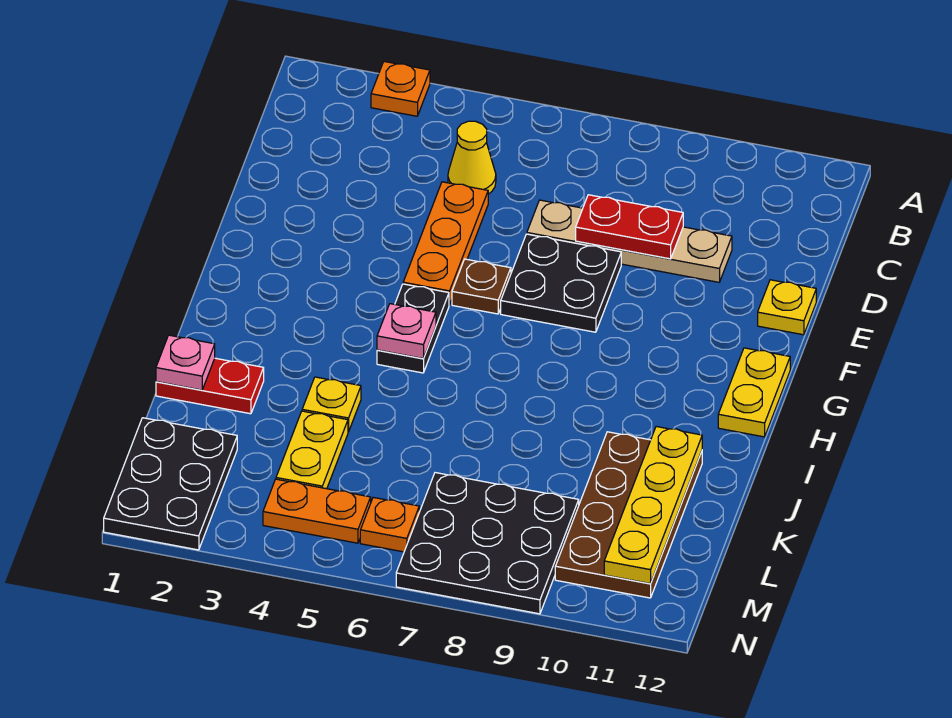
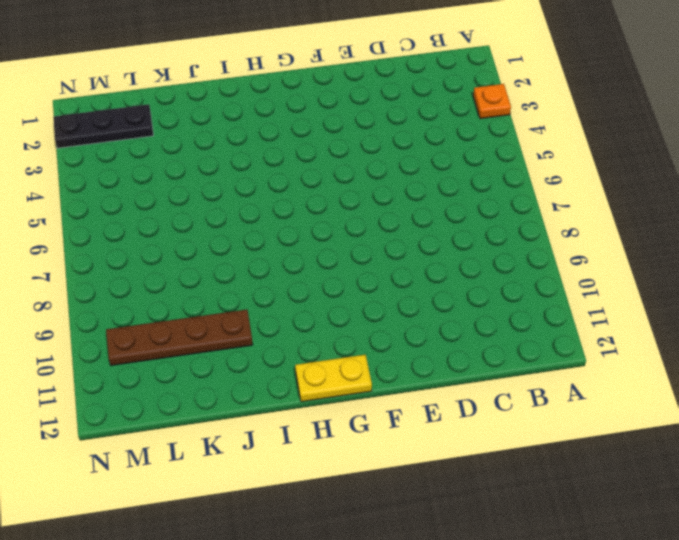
brown plate J10:M10 level 1 -> brown plate J10:M11 level 1
black plate L2:N2 level 1 -> black plate L1:N2 level 1
none -> yellow cone C5 level 1
none -> orange plate D5:F5 level 1
none -> tan plate D7:D10 level 1

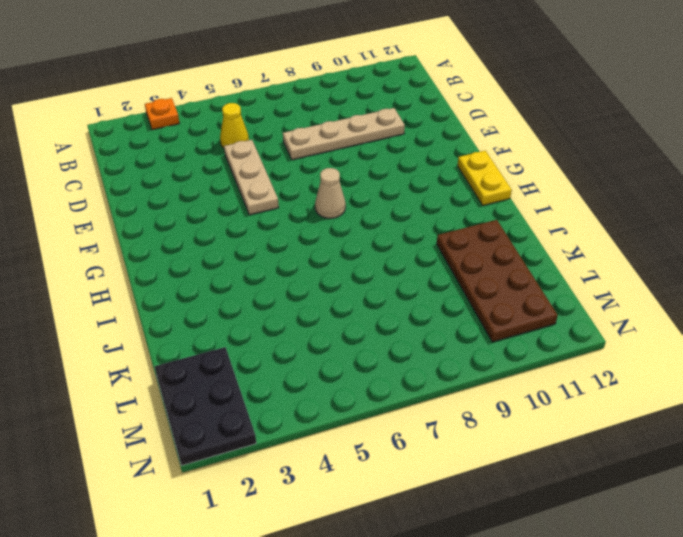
tan plate D5:F5 level 1 -> orange plate D5:F5 level 1
tan cone G7 level 1 -> none
none -> black plate E7:F8 level 1
none -> yellow plate E12 level 1
none -> brown plate F6 level 1

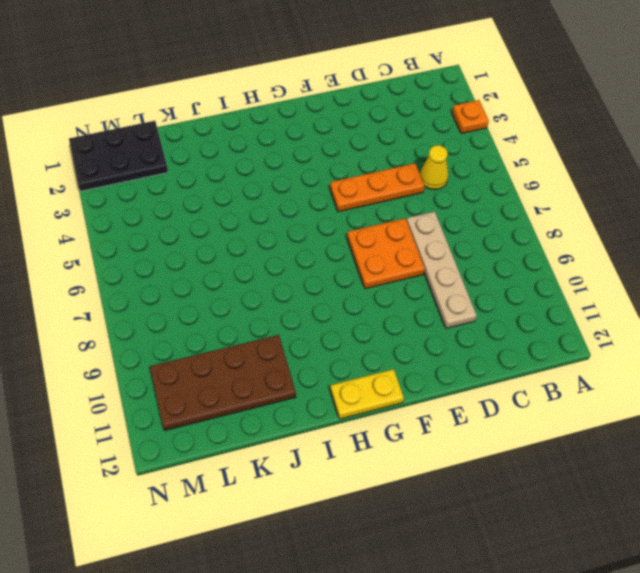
orange plate E7:F8 level 1 -> black plate E7:F8 level 1
none -> yellow plate E12 level 1
none -> brown plate F6 level 1
none -> black plate G5:H5 level 1

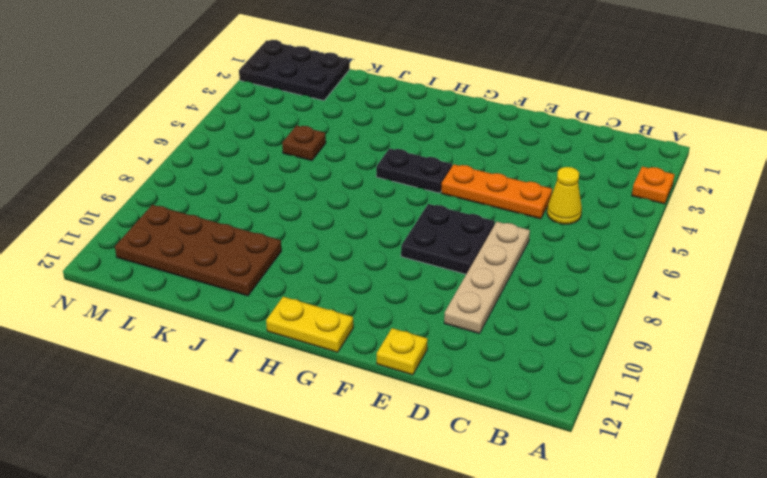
brown plate K5 level 1 -> brown plate F6 level 1
none -> red plate J1:J2 level 1
none -> yellow plate J4 level 1
none -> yellow plate K4:L4 level 1

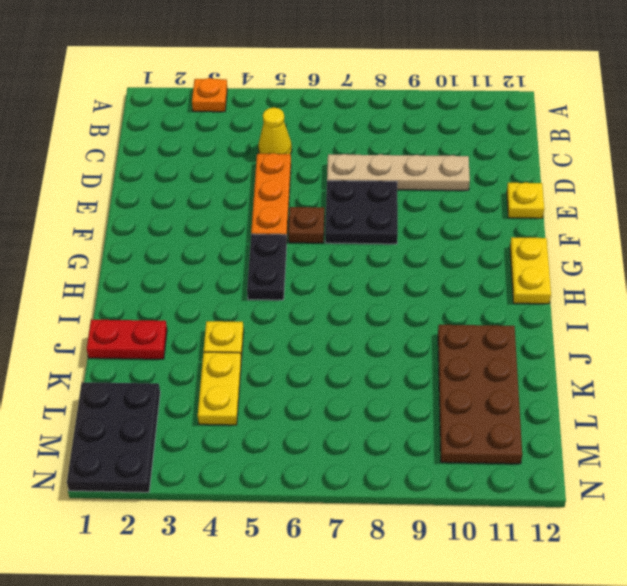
none -> black plate L7:N9 level 1
none -> orange plate M4:M5 level 1
none -> orange plate M6 level 1

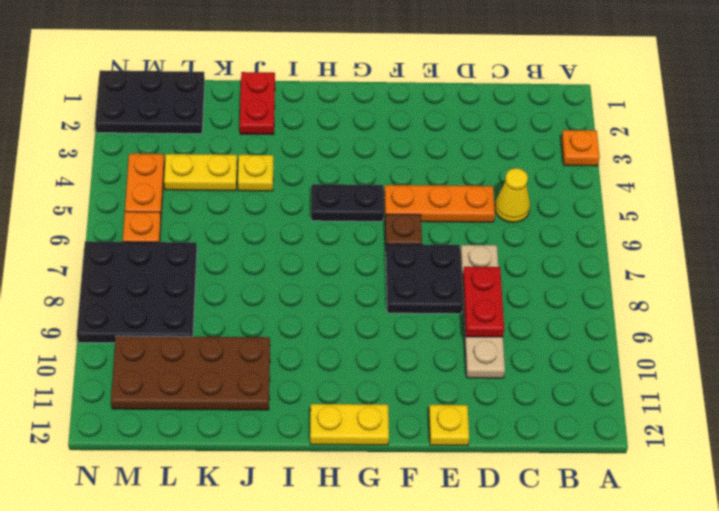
none -> pink plate H5 level 2
none -> pink plate J1 level 2
none -> yellow plate J11:M11 level 2

